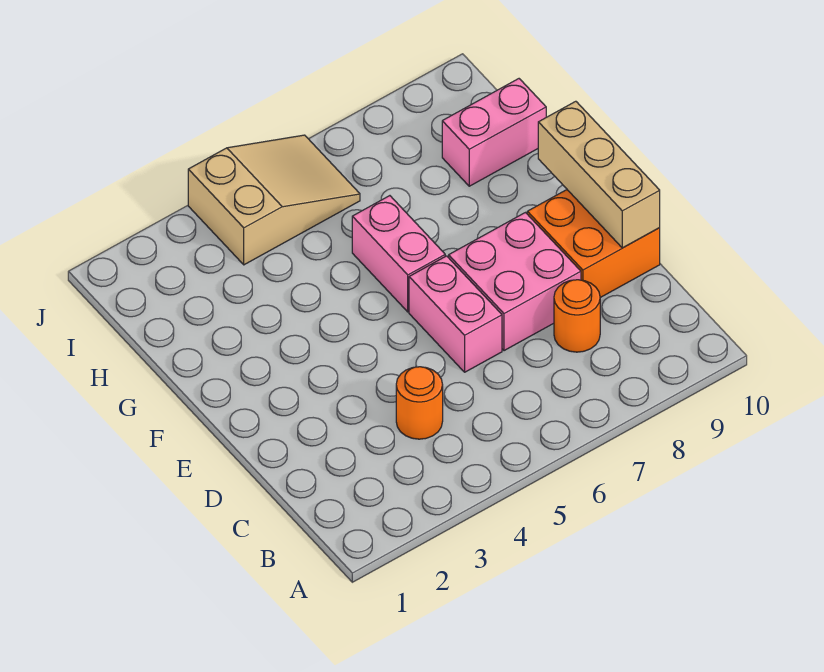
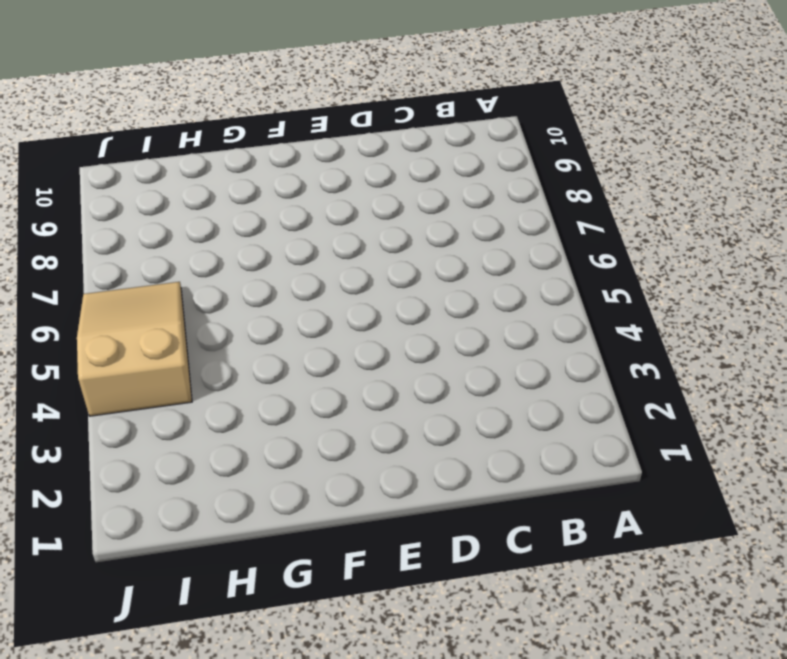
none -> orange round brick C4 level 1
none -> orange round brick C8 level 1

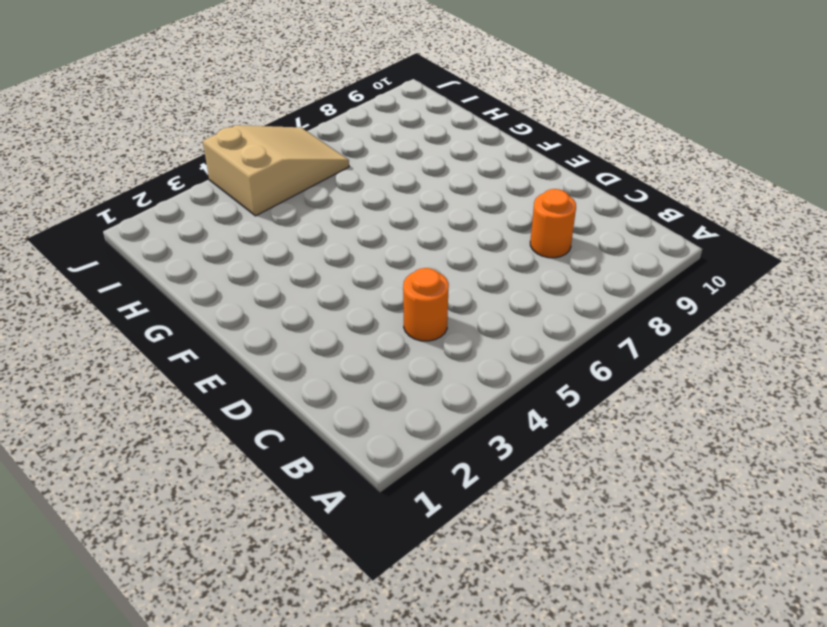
none -> pink brick D6:E6 level 1
none -> pink brick D7:E8 level 1

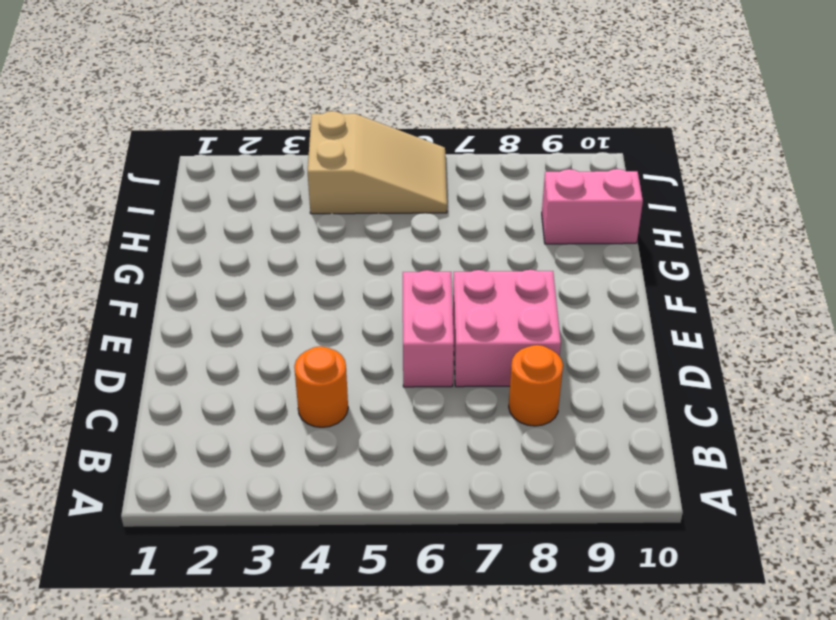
none -> orange brick D9:E10 level 1
none -> pink brick F6:G6 level 1

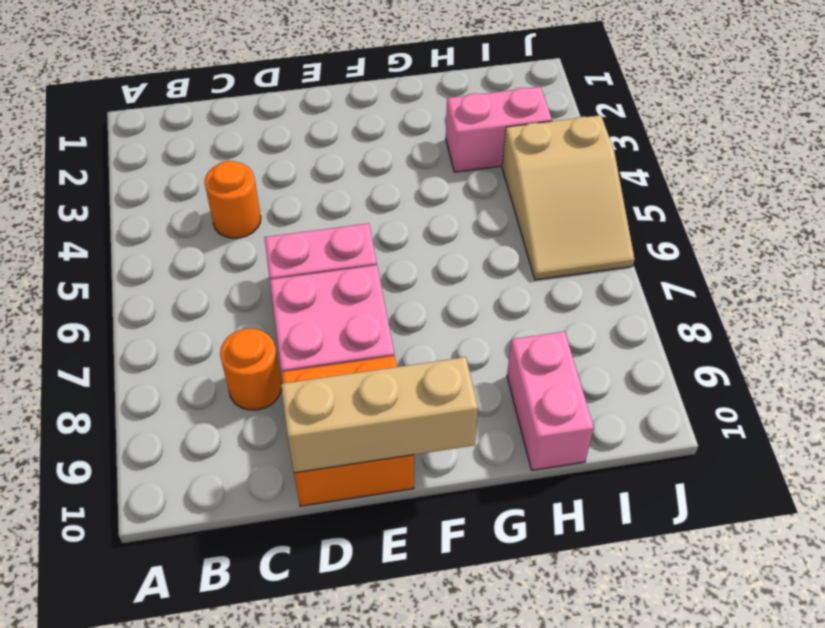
pink brick H3:I3 level 1 -> pink brick F6:G6 level 1

